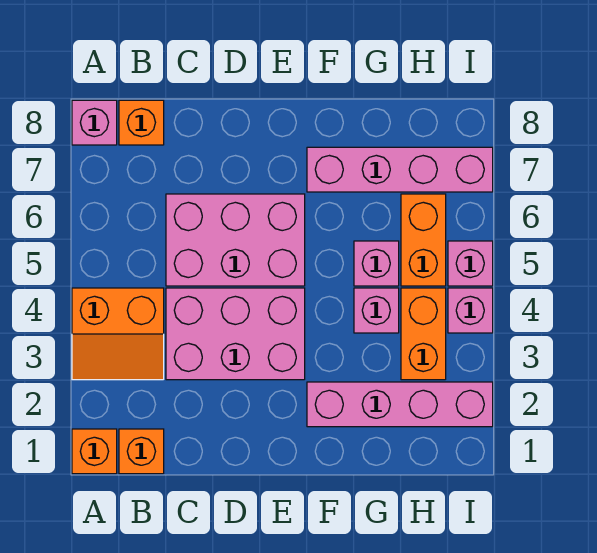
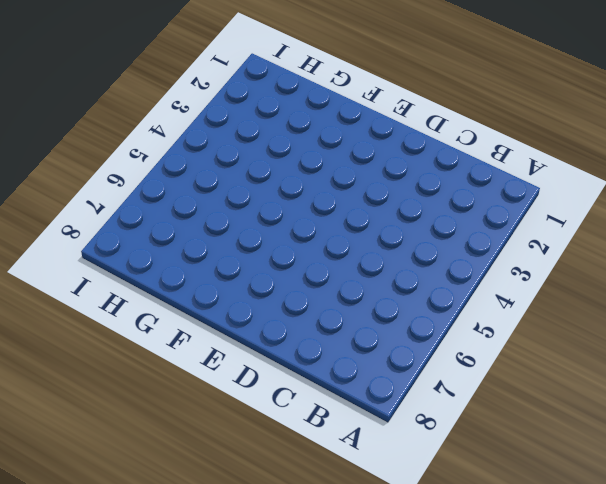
none -> orange brick A1 level 1
none -> orange slope A3:B4 level 1 top 4
none -> pink brick A8 level 1

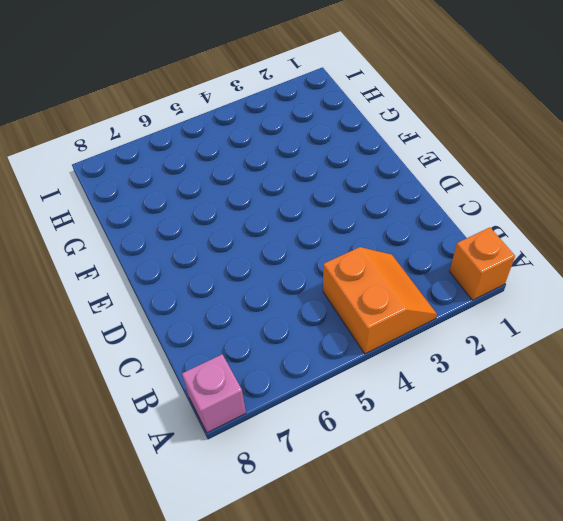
none -> orange brick B1 level 1
none -> orange brick B8 level 1
none -> pink brick C3:E4 level 1

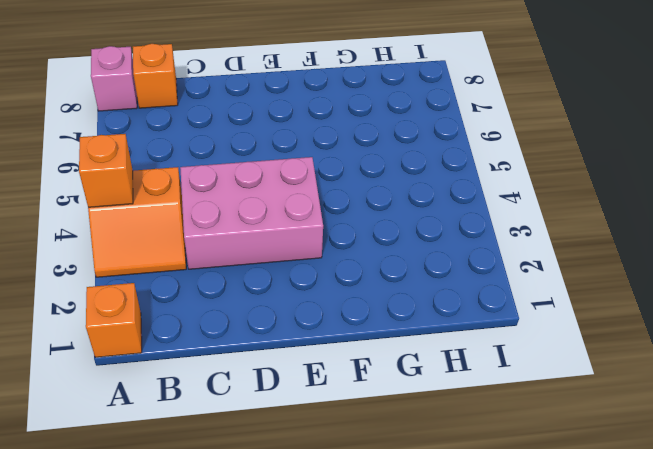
orange brick A4 level 2 -> orange brick B1 level 1
none -> pink brick C5:E6 level 1
none -> pink brick F2:I2 level 1
none -> pink brick F7:I7 level 1

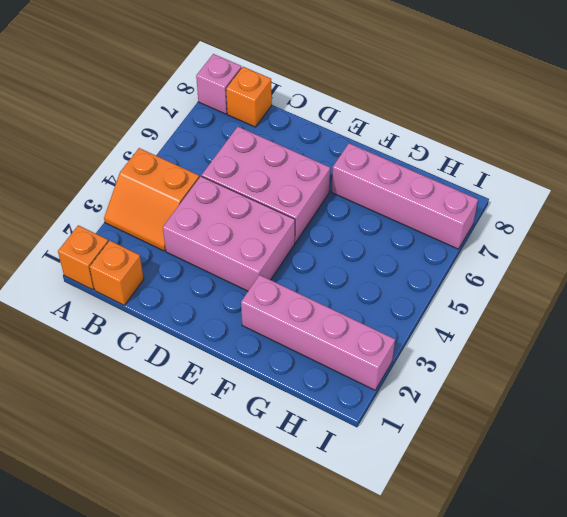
none -> pink brick G4 level 1
none -> pink brick G5 level 1
none -> orange brick H3:H4 level 1

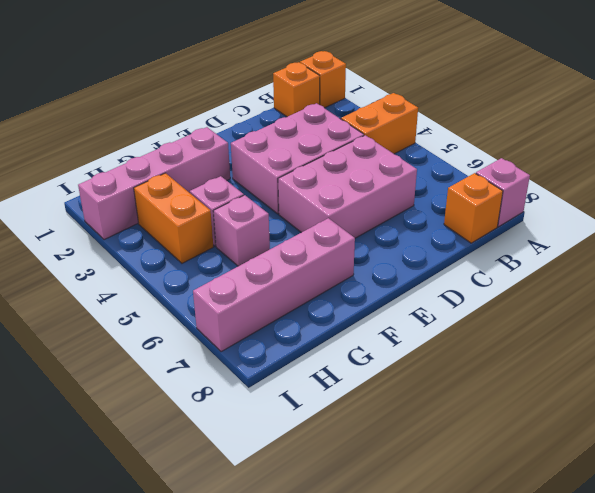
none -> orange brick H5:H6 level 1
none -> pink brick I4 level 1
none -> pink brick I5 level 1

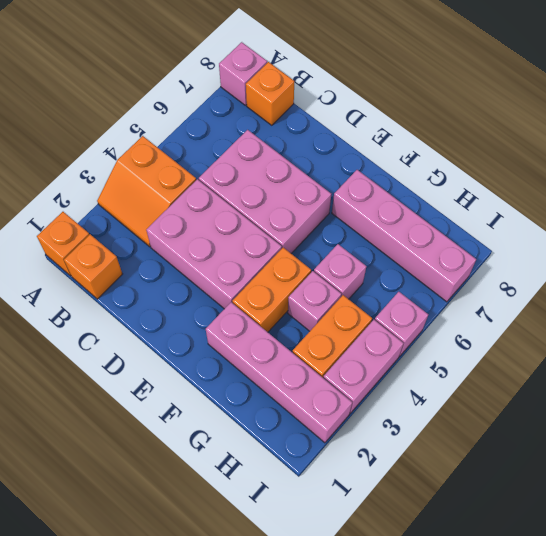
orange brick F3:F4 level 1 -> orange brick H5:H6 level 1
pink brick I3:I4 level 1 -> pink brick I4 level 1

